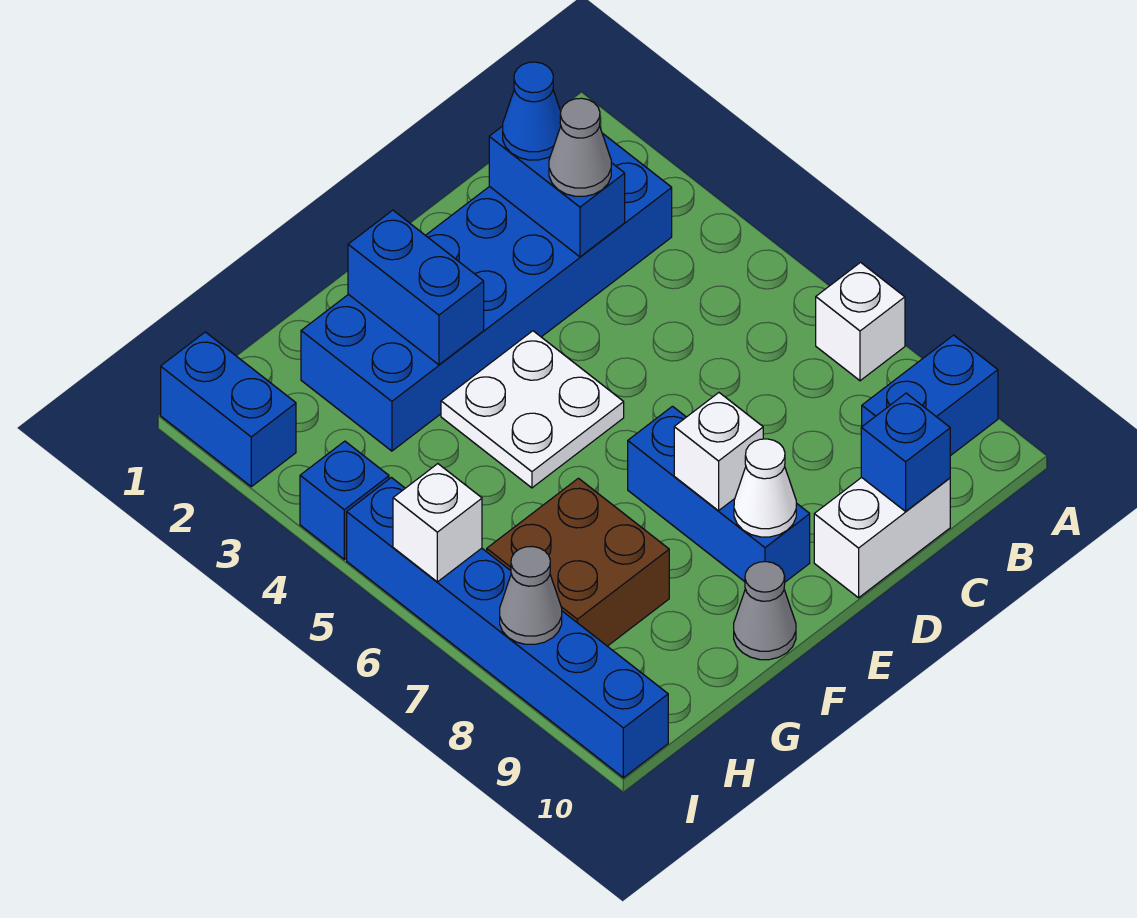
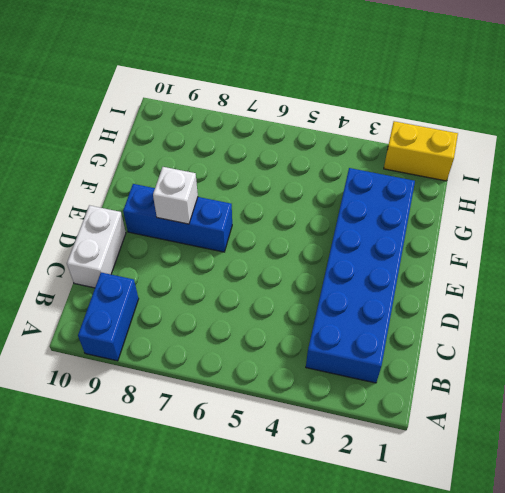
yellow brick I1:I2 level 1 -> blue brick I1:I2 level 1
none -> white brick A7 level 1
none -> white plate E4:F5 level 1
none -> grey cone F10 level 1

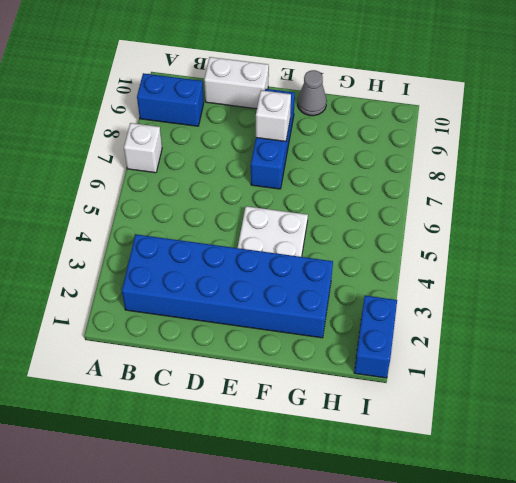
none -> brown brick G7:H8 level 1
none -> blue brick I4 level 1
none -> blue brick I5:I10 level 1

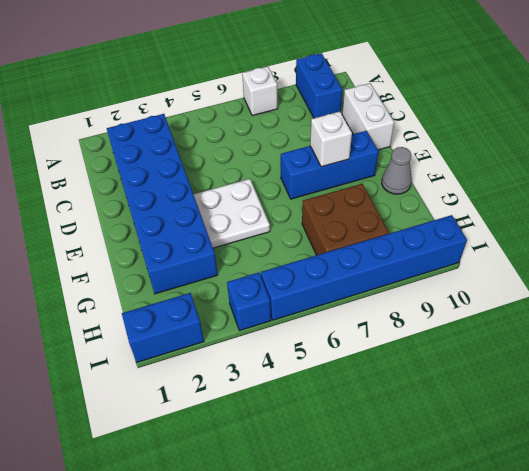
none -> blue brick C2:C3 level 2
none -> blue brick C10 level 2
none -> white cone E9 level 2

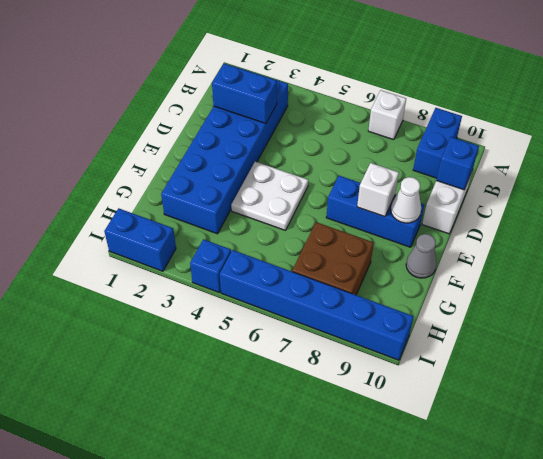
none -> blue brick F2:F3 level 2
none -> white brick I6 level 2
none -> grey cone I8 level 2

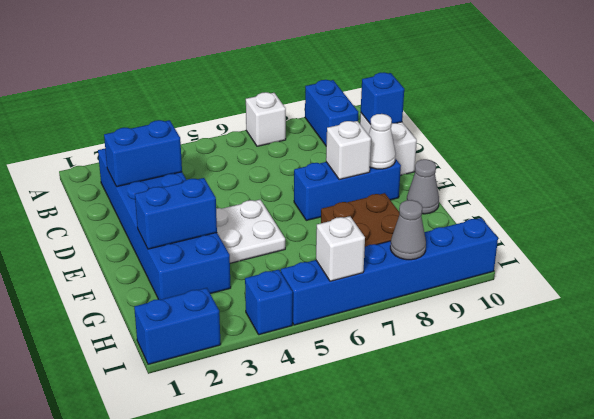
none -> blue cone C2 level 3
none -> grey cone C3 level 3

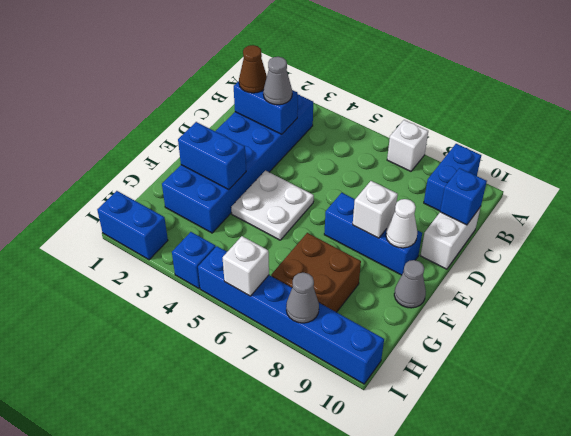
brown cone C2 level 3 -> blue cone C2 level 3

